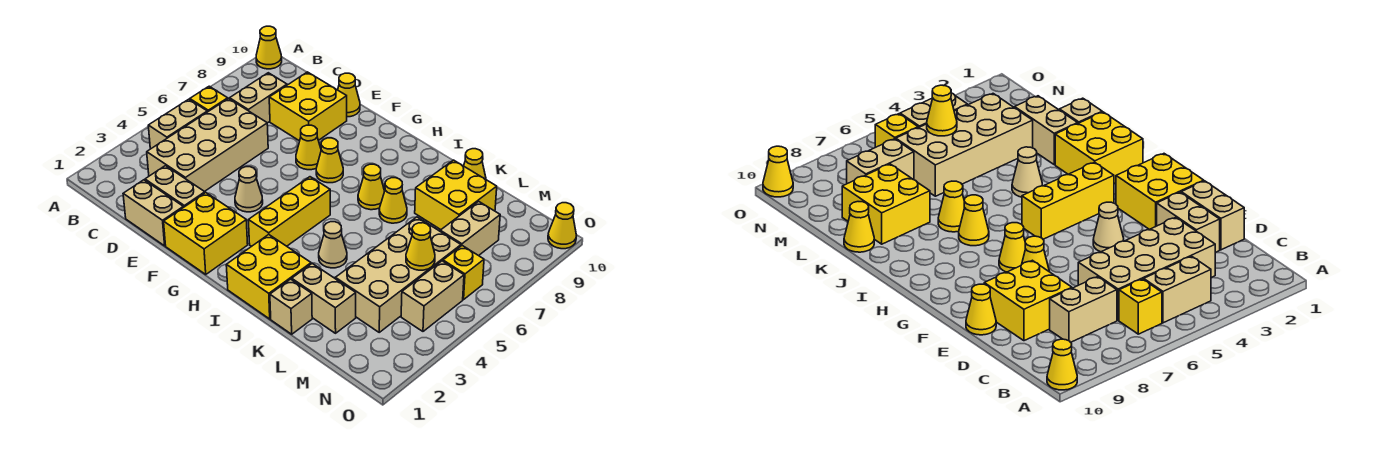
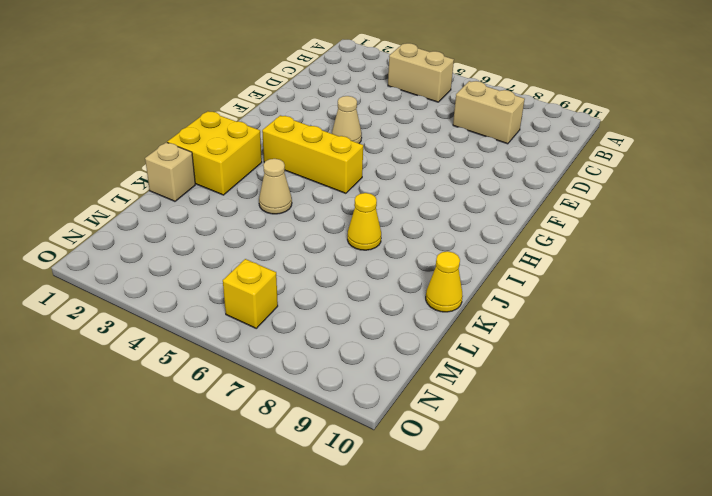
none -> yellow cone A10 level 1
none -> yellow brick B6 level 1
none -> tan brick C3:D6 level 1

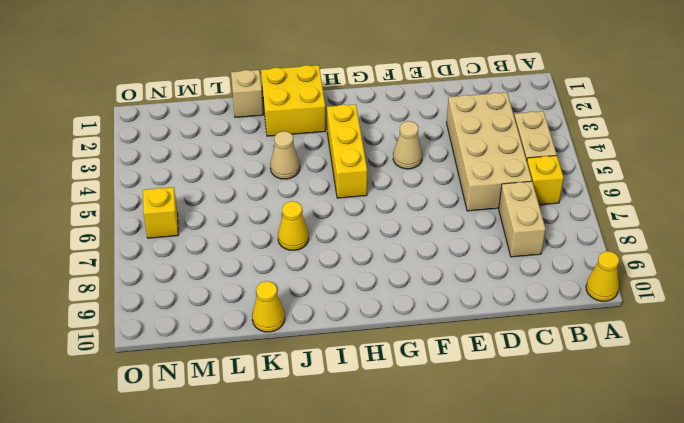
none -> tan brick D1:E1 level 1
none -> tan brick D2:E2 level 1
none -> yellow brick D8:E9 level 1

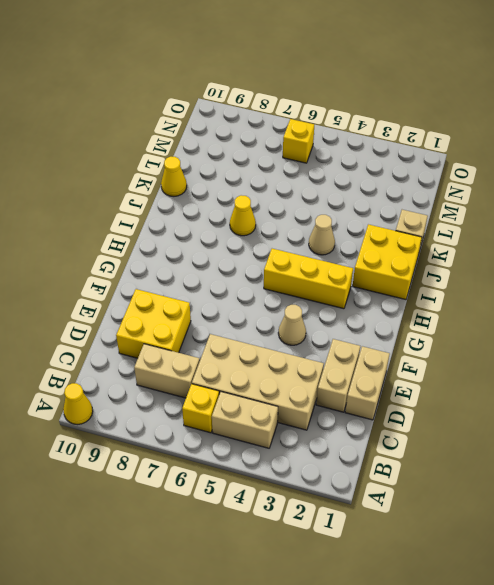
none -> yellow cone E10 level 1
none -> yellow brick F1:G2 level 1
none -> yellow cone F7 level 1

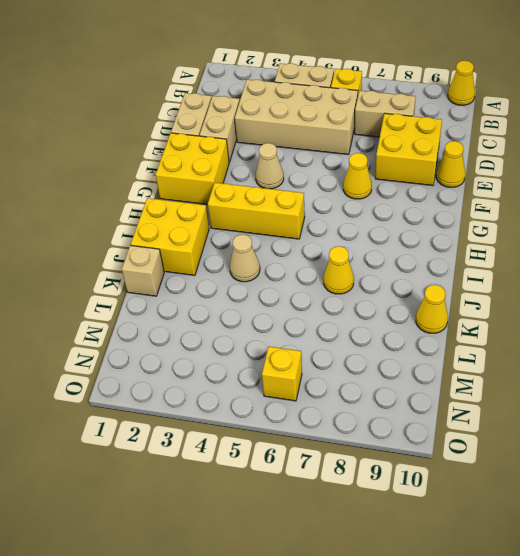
none -> yellow cone G7 level 1
none -> yellow cone I7 level 1
none -> tan brick K2:L2 level 1

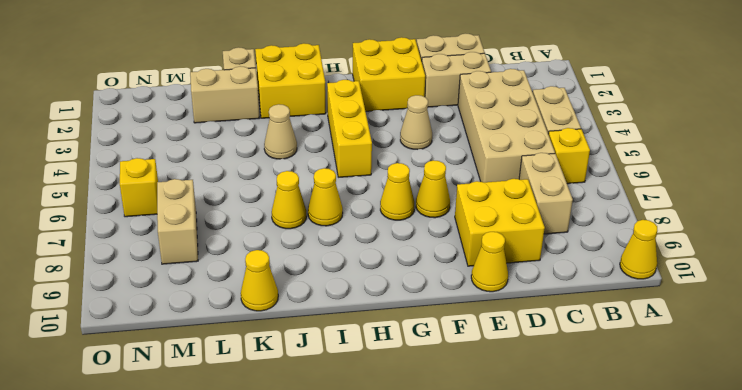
none -> yellow brick K8:L9 level 1
none -> tan brick L3:M6 level 1
none -> tan brick N4:N5 level 1

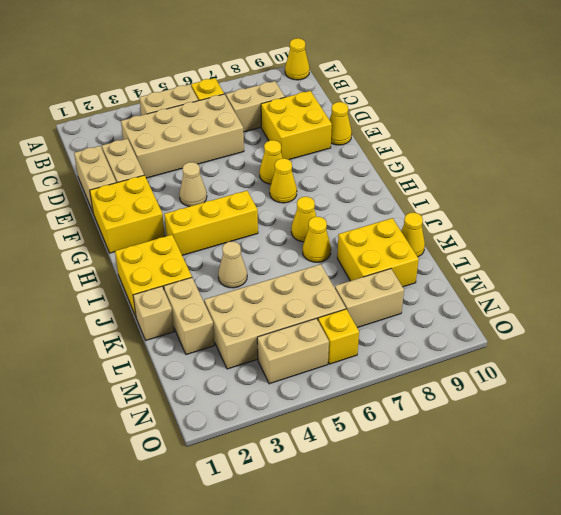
none -> yellow cone O10 level 1
none -> yellow cone M5 level 2

